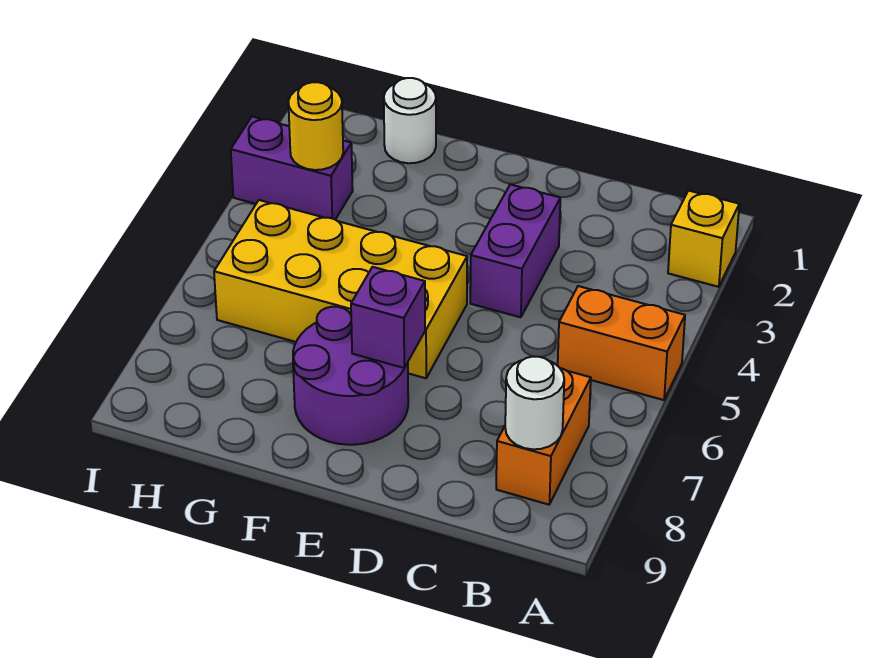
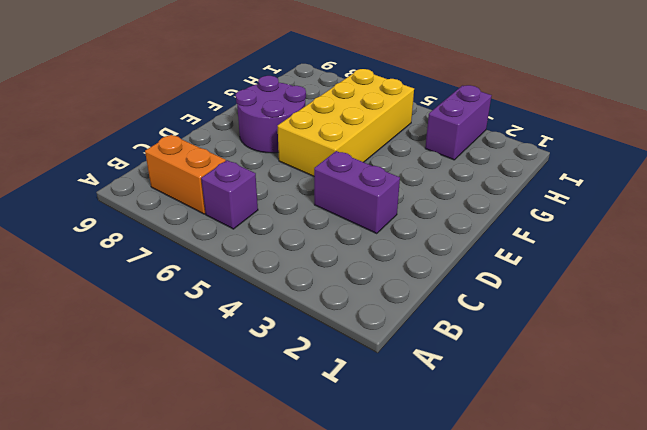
purple brick B6 level 1 -> purple brick E7 level 2
none -> yellow brick A2 level 1
none -> orange brick A5:B5 level 1

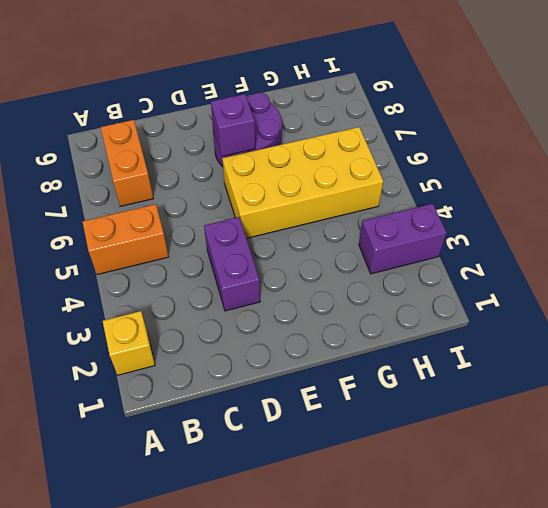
none -> white round brick G1 level 1
none -> white round brick B8 level 2

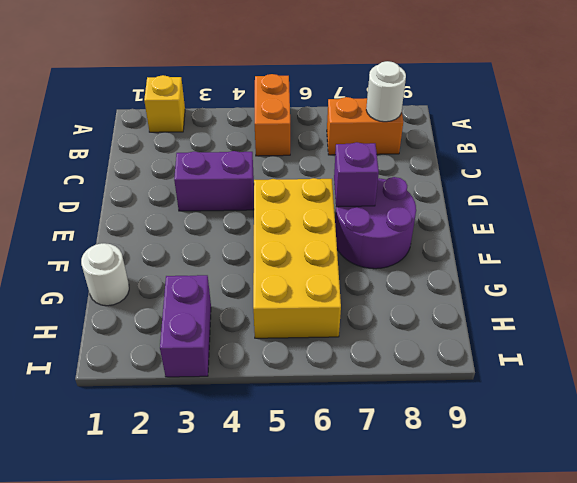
none -> yellow round brick H3 level 2

